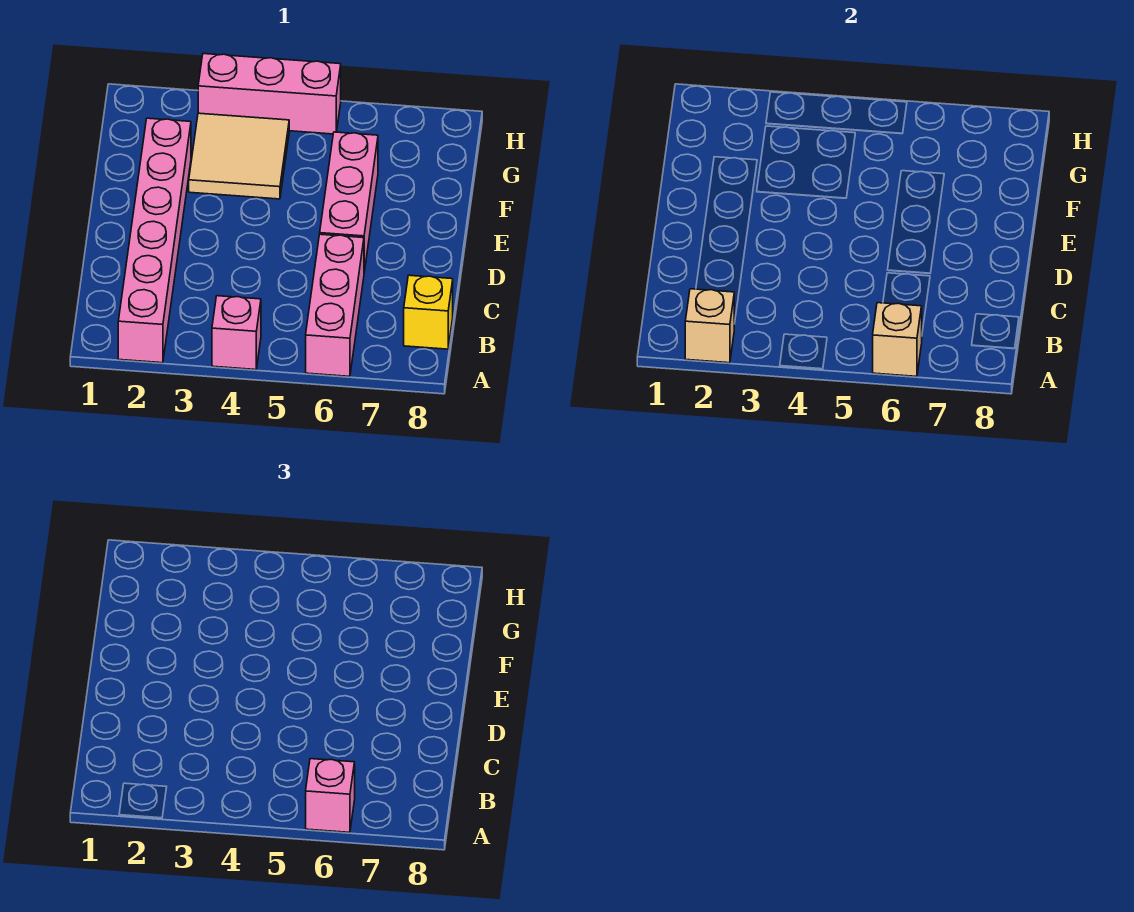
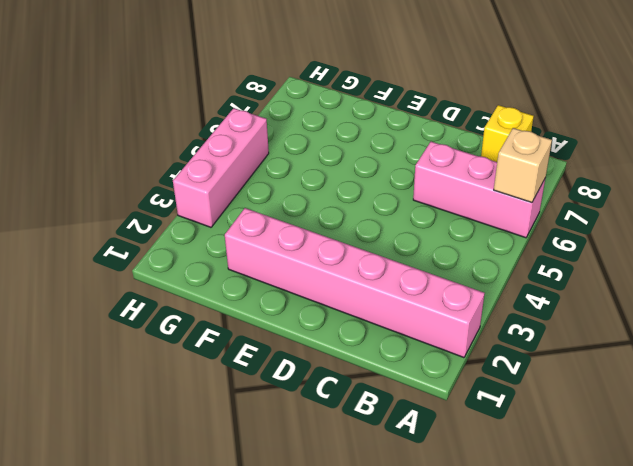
none -> pink brick A4 level 1
none -> pink brick D6:F6 level 1

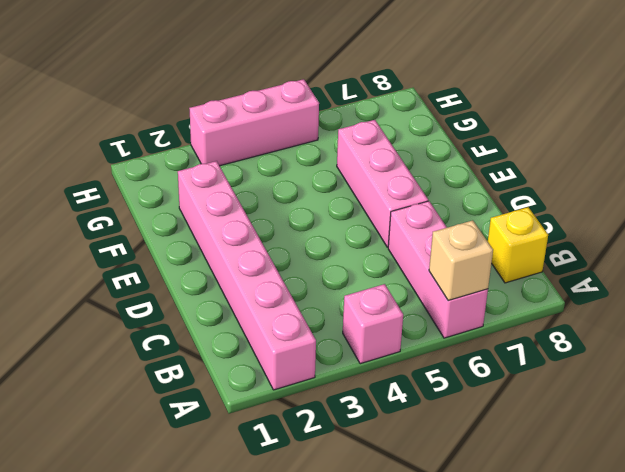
none -> tan tile F3:G4 level 1
none -> tan brick A2 level 2

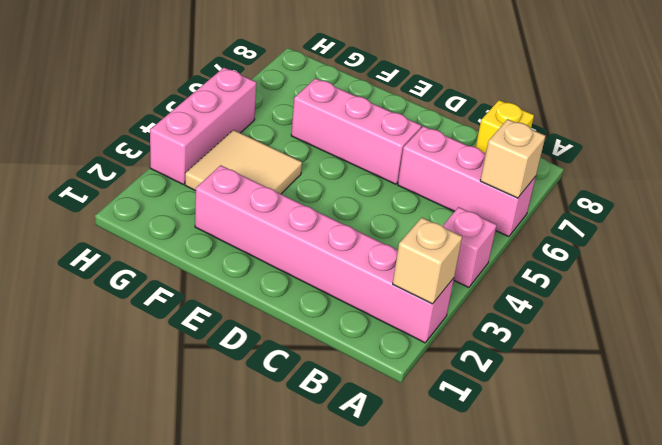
none -> pink brick A6 level 3

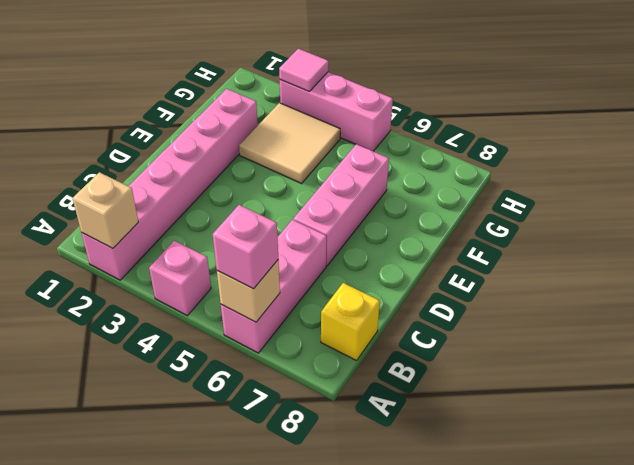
pink tile H3 level 2 -> none

